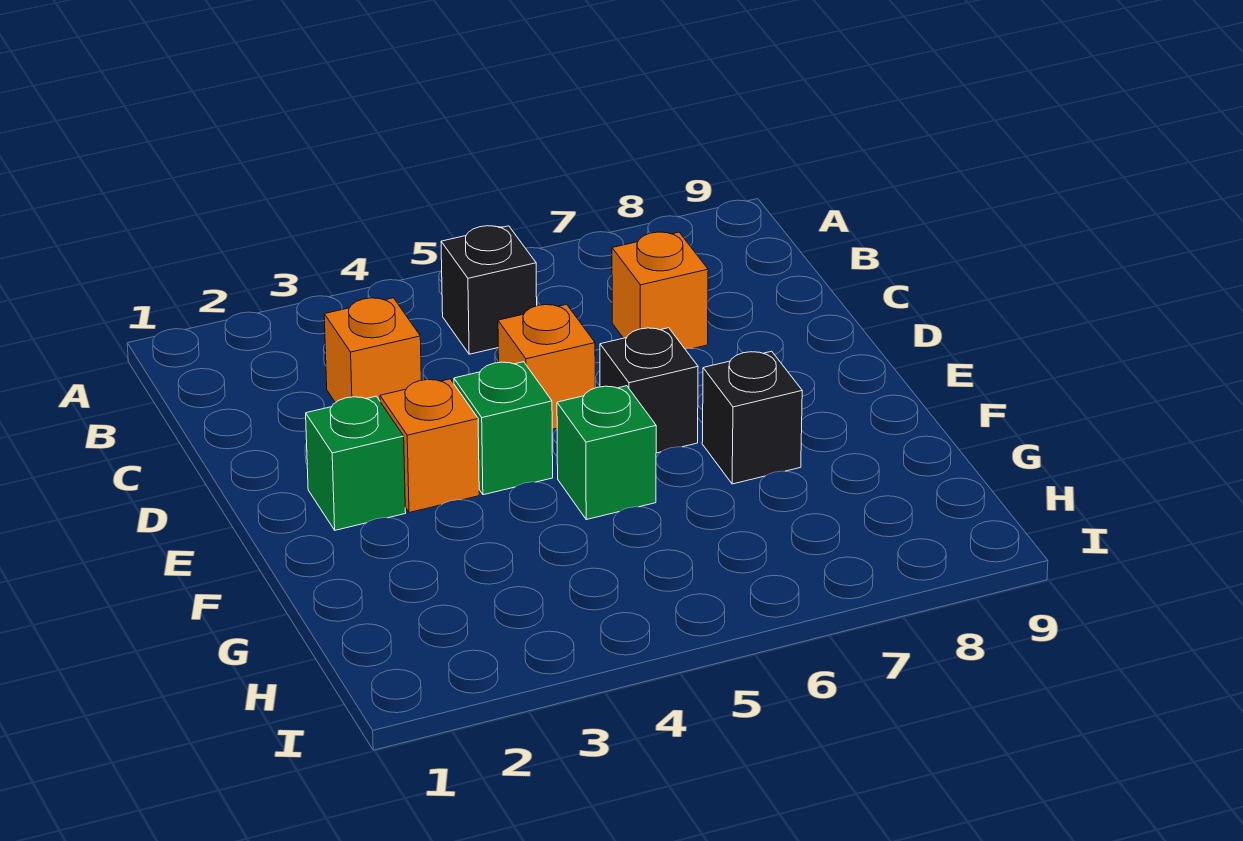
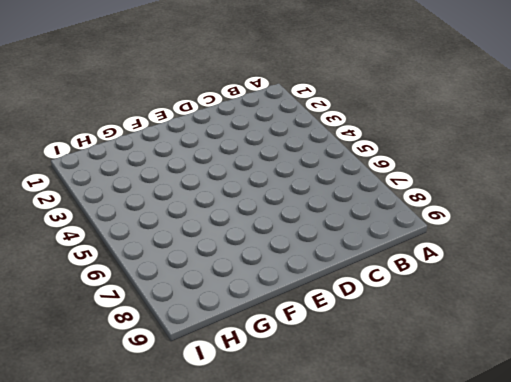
none -> black brick B5 level 1
none -> orange brick C3 level 1

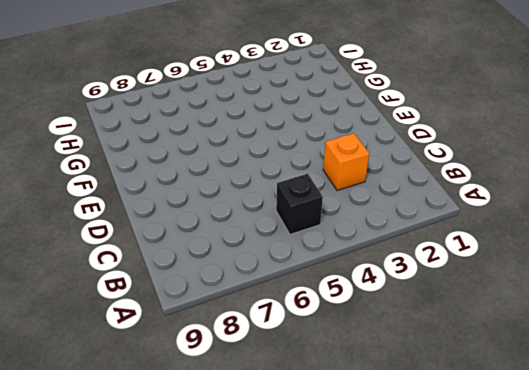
none -> orange brick C7 level 1
none -> orange brick D5 level 1

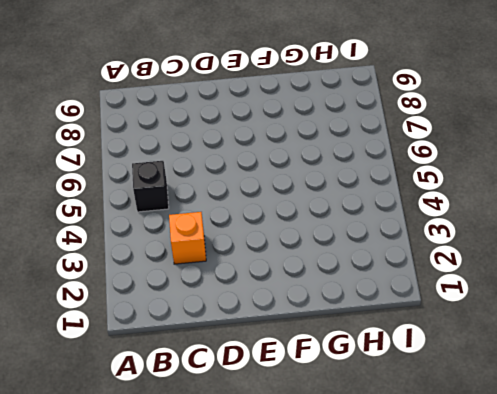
none -> orange brick C7 level 1
none -> orange brick D5 level 1

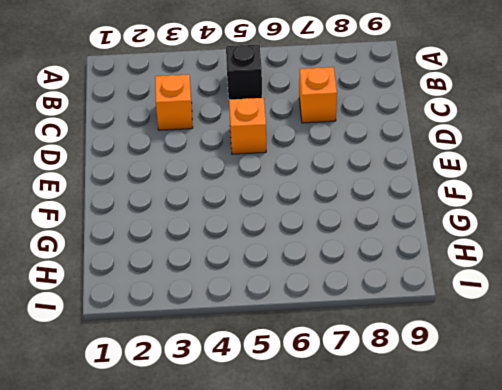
none -> green brick E2 level 1
none -> orange brick E3 level 1

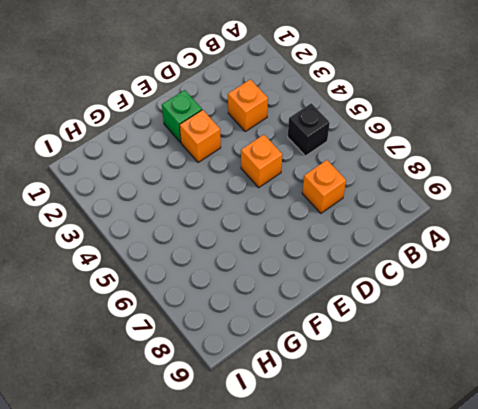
none -> green brick E4 level 1
none -> black brick E6 level 1

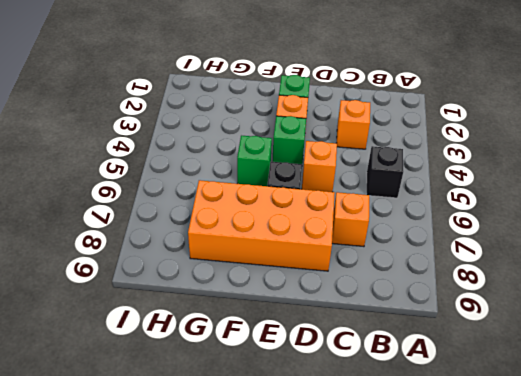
orange brick D7:G8 level 1 -> black brick F7 level 1

